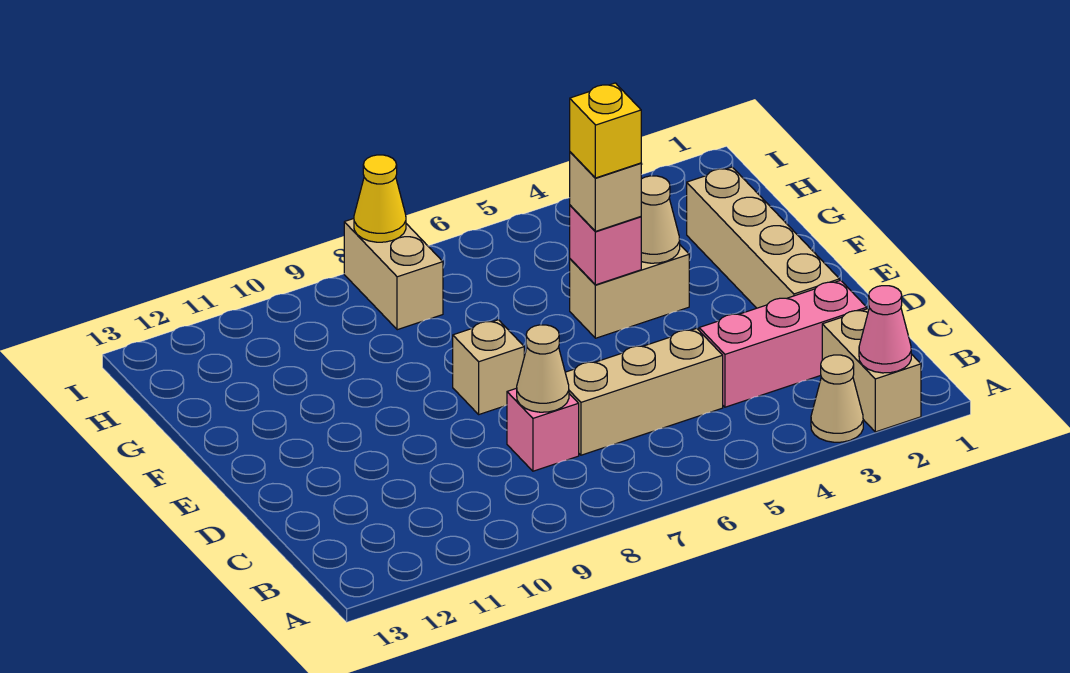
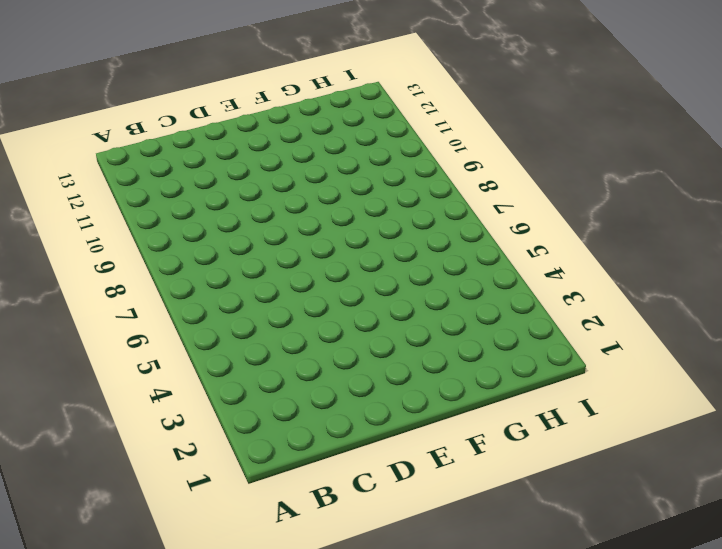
none -> tan brick A2:B2 level 1
none -> tan cone A3 level 1
none -> pink brick C2:C4 level 1

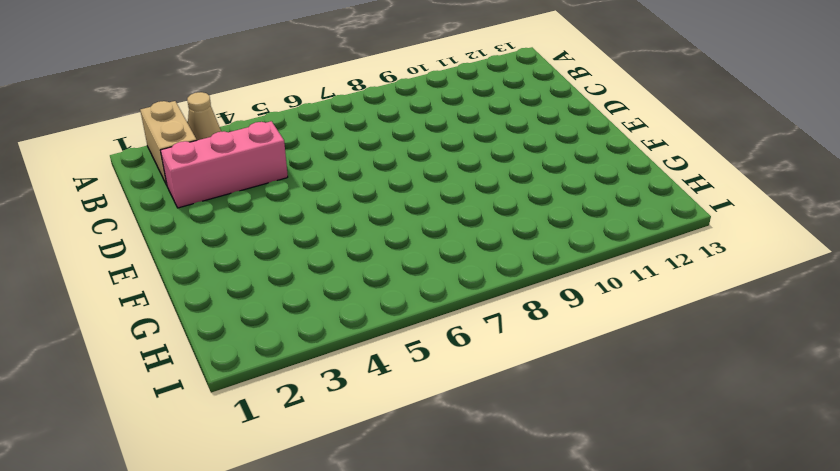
none -> tan brick C5:C7 level 1
none -> pink brick C8 level 1
none -> tan brick D2:G2 level 1

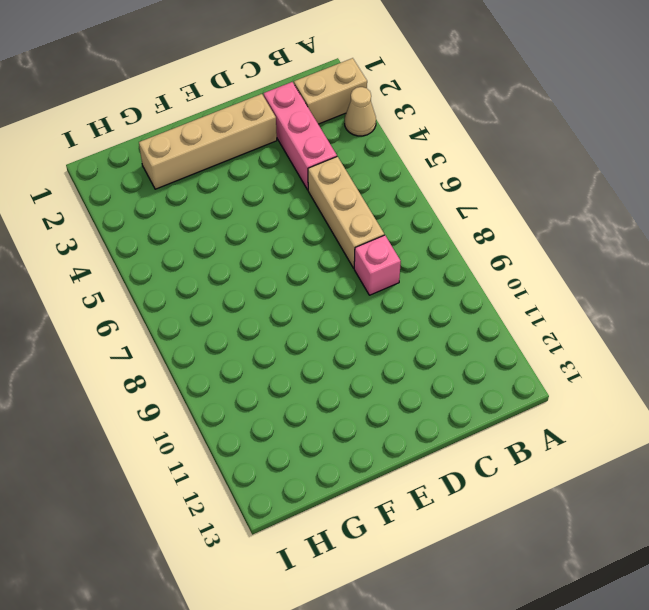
none -> tan brick E8 level 1
none -> tan brick F4:F5 level 1
none -> tan brick H8:I8 level 1

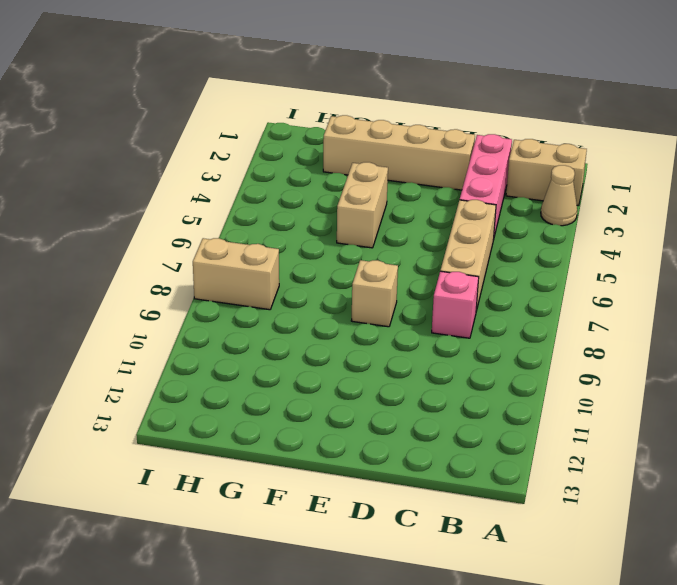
none -> pink cone A2 level 2
none -> tan cone C8 level 2
none -> tan cone F4 level 2

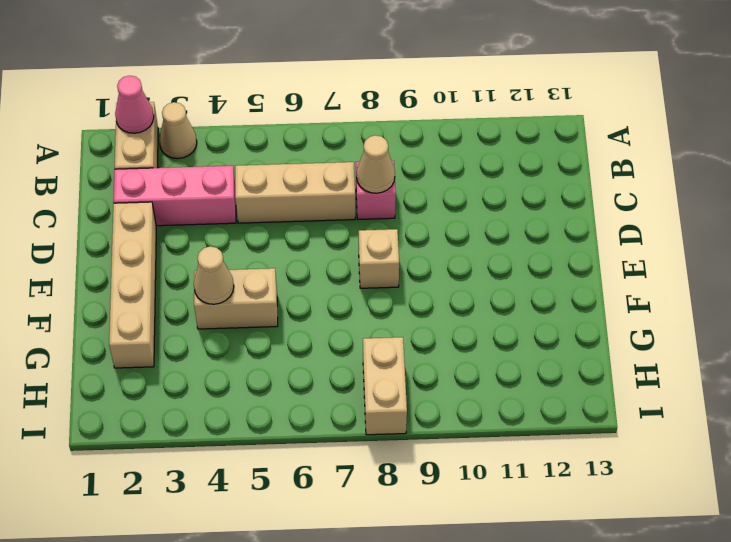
none -> pink brick F5 level 2
none -> yellow cone I8 level 2
none -> tan brick F5 level 3

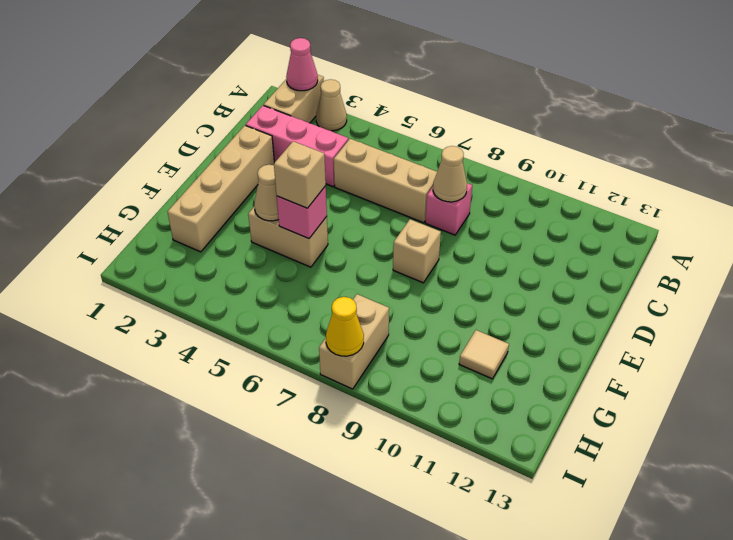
tan tile G11 level 1 -> none
none -> yellow brick F5 level 4

